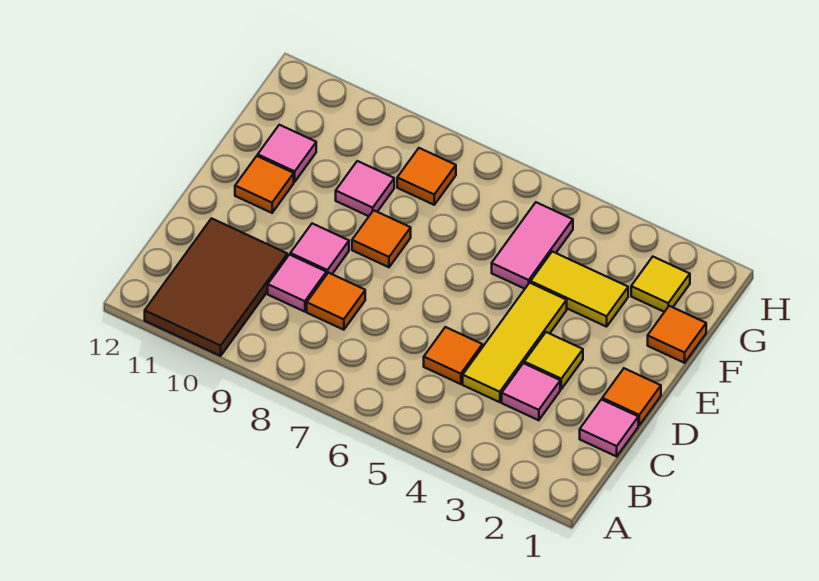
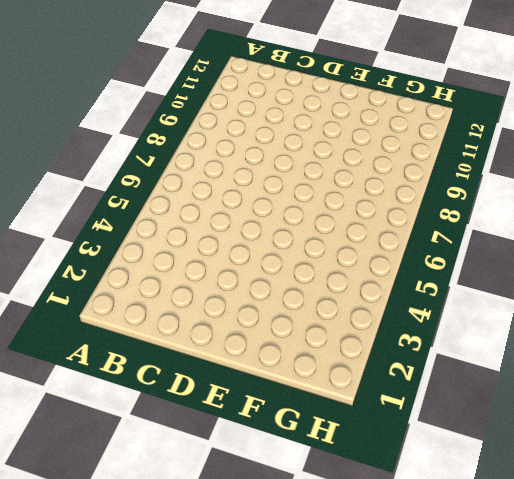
none -> brown tile A10:C11 level 1
none -> pink tile C1 level 1
none -> pink tile C3 level 1

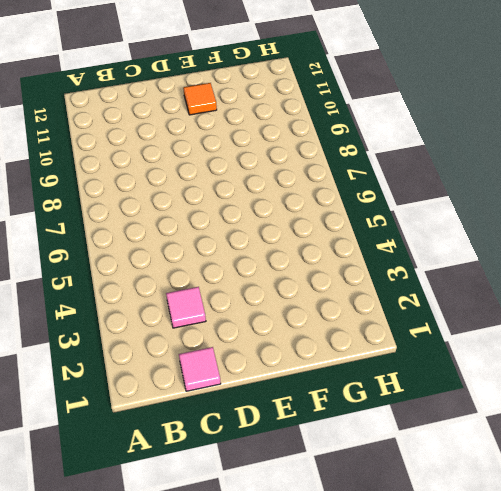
none -> brown tile A10:C11 level 1
none -> yellow tile C4:E4 level 1
none -> orange tile C5 level 1

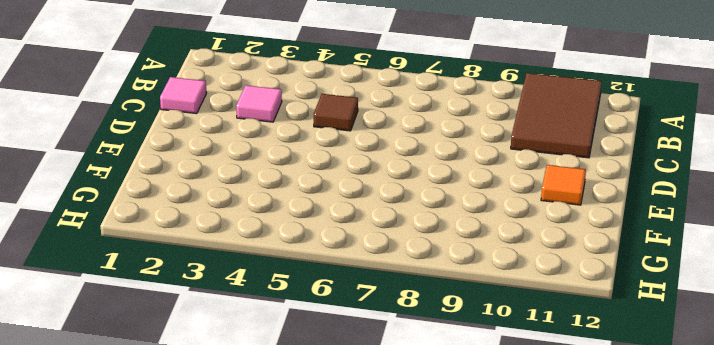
brown tile C5 level 1 -> orange tile C5 level 1
none -> yellow tile C4:E4 level 1
none -> orange tile C8 level 1
none -> pink tile C9 level 1

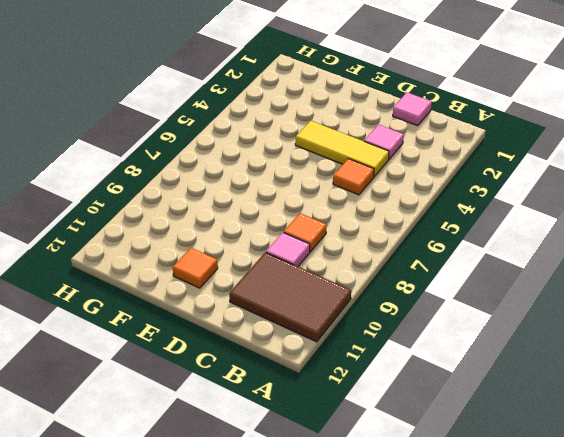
none -> orange tile D1 level 1
none -> yellow tile D3 level 1
none -> pink tile D9 level 1

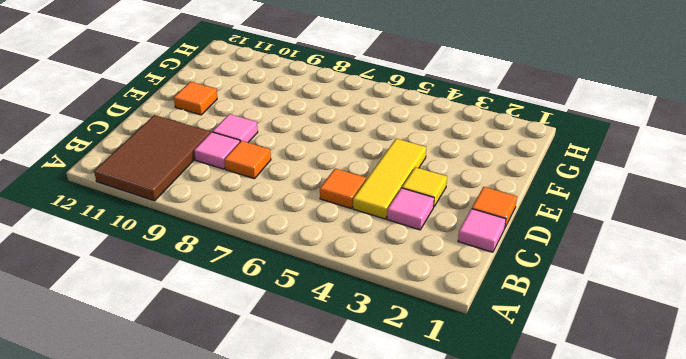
none -> orange tile E8 level 1
none -> orange tile F1 level 1
none -> yellow tile F3:F4 level 1

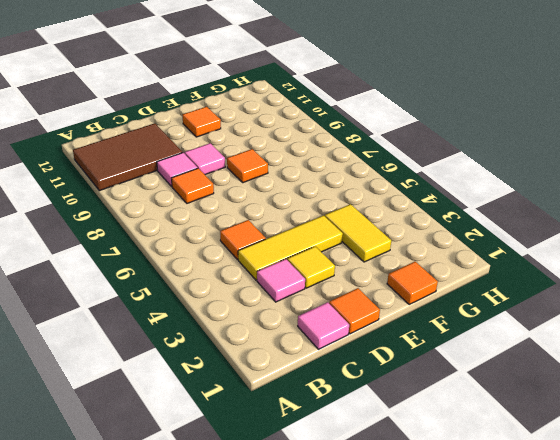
none -> pink tile F5:G5 level 1
none -> pink tile F9 level 1
none -> pink tile F11 level 1

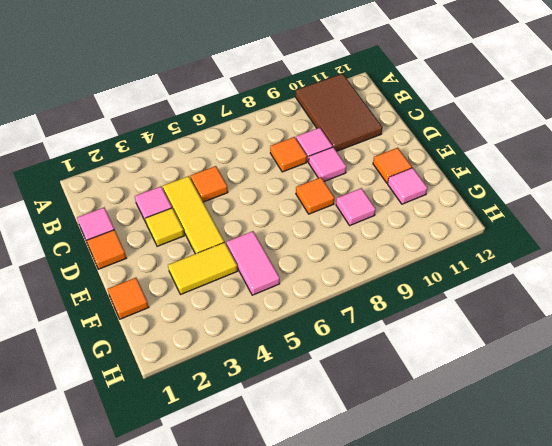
none -> yellow tile G2 level 1
none -> orange tile G8 level 1

